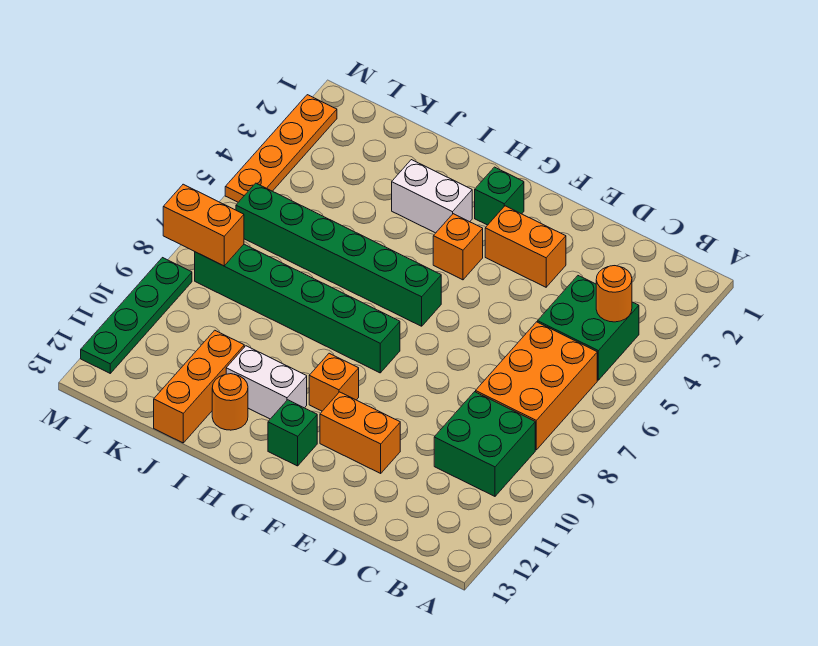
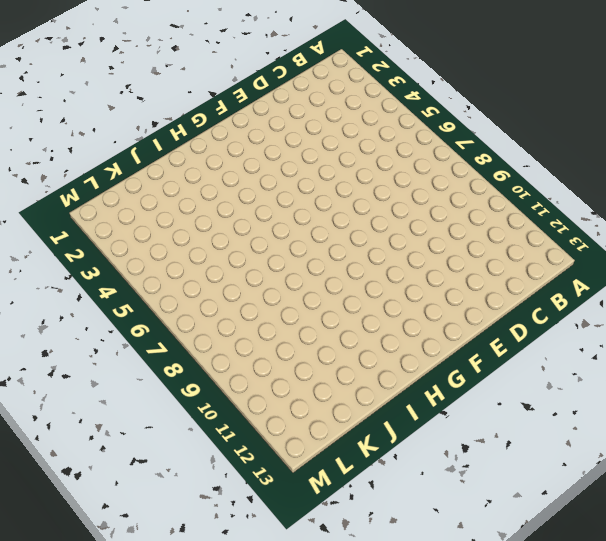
none -> green brick B4:C5 level 1
none -> orange brick B6:C8 level 1
none -> green brick B9:C10 level 1

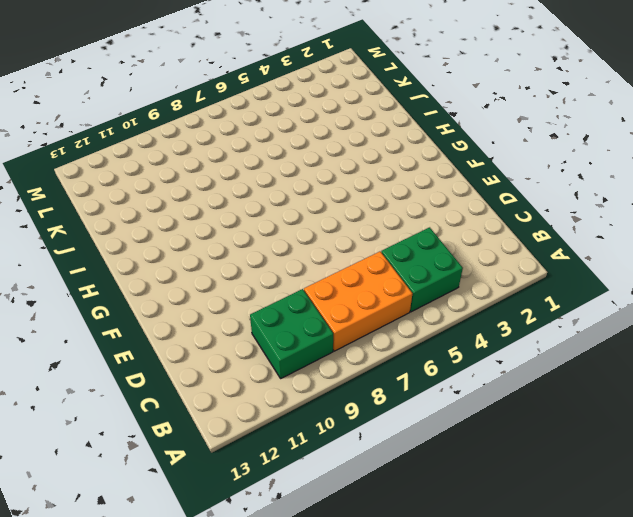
none -> orange brick E3:F3 level 1
none -> orange brick E11:F11 level 1
none -> green brick G2 level 1

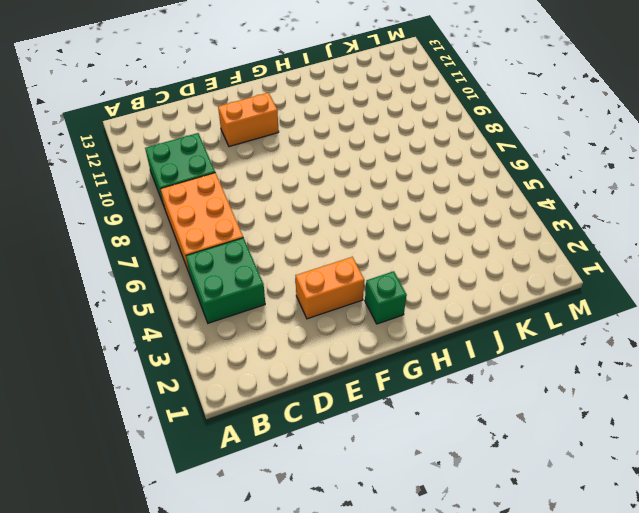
none -> orange brick G4 level 1
none -> green brick G6:L6 level 1
none -> green brick G8:L8 level 1

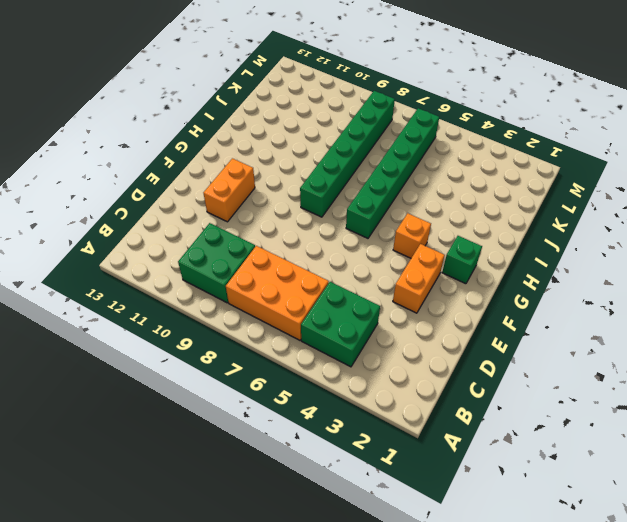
none -> orange brick G10 level 1
none -> green brick G12 level 1
none -> white brick H3:I3 level 1

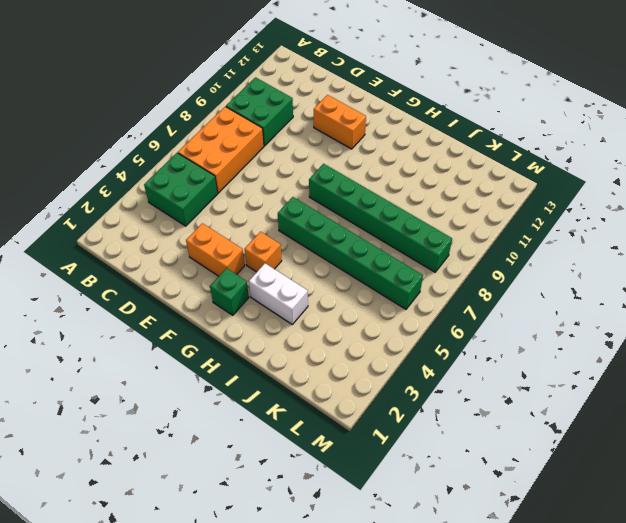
none -> orange brick G10 level 1
none -> green brick G12 level 1
none -> white brick H11:I11 level 1

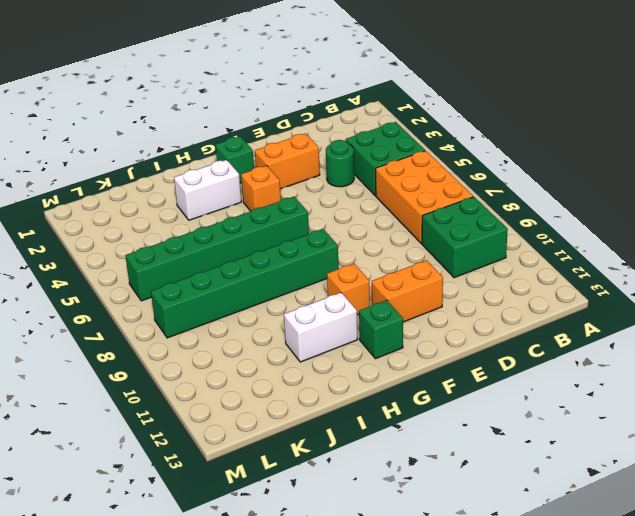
green round brick D4 level 1 -> none
none -> orange round brick I12 level 1
none -> orange brick J11:J13 level 1
none -> orange plate M2:M5 level 1

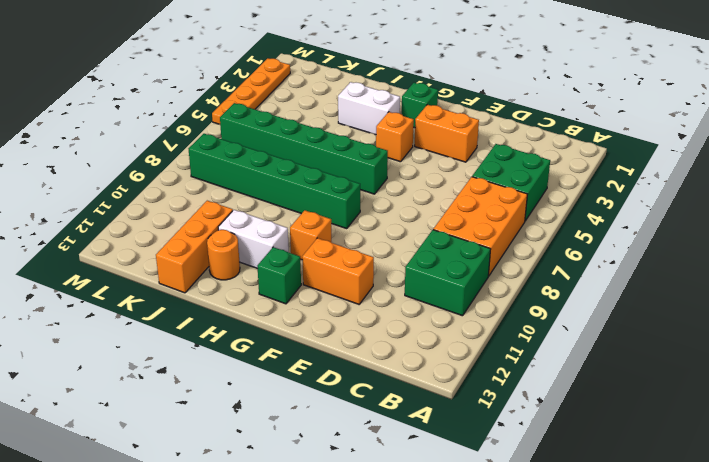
none -> green plate M9:M12 level 1
none -> orange round brick B4 level 2
none -> orange brick L8:M8 level 2

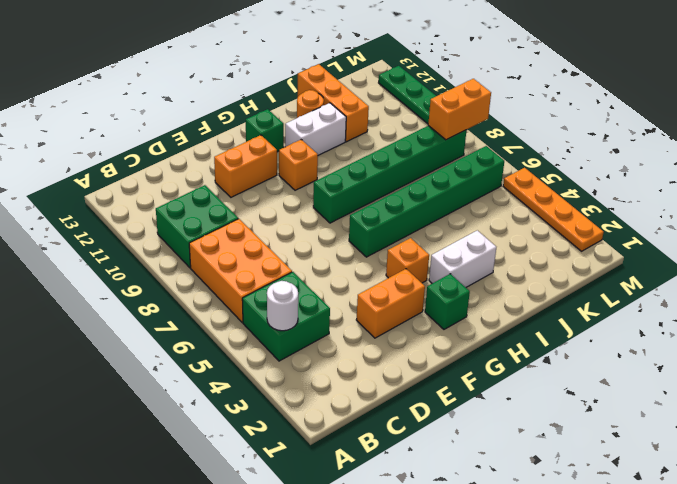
white round brick B4 level 2 -> orange round brick B4 level 2

